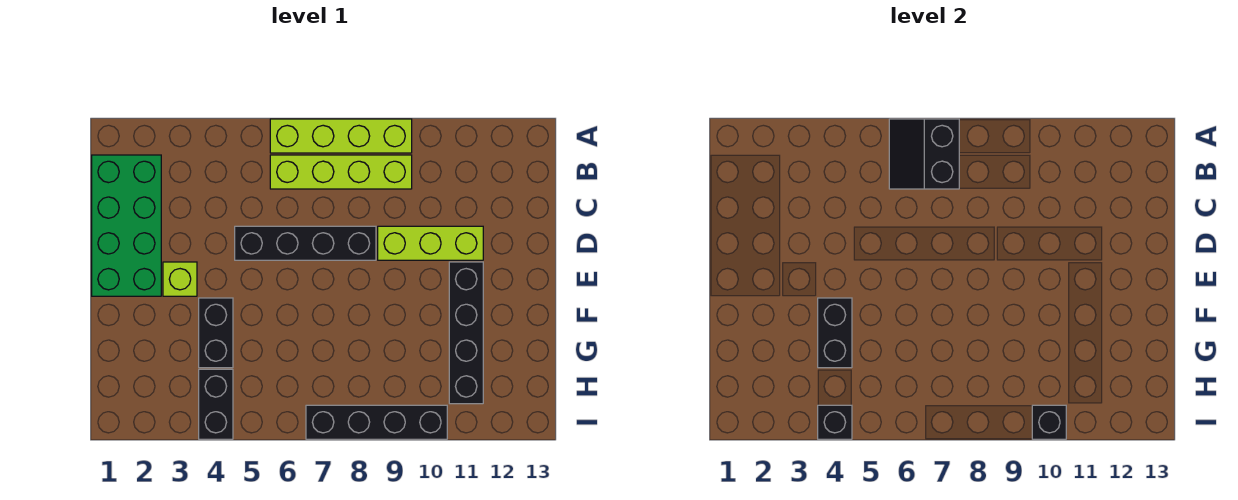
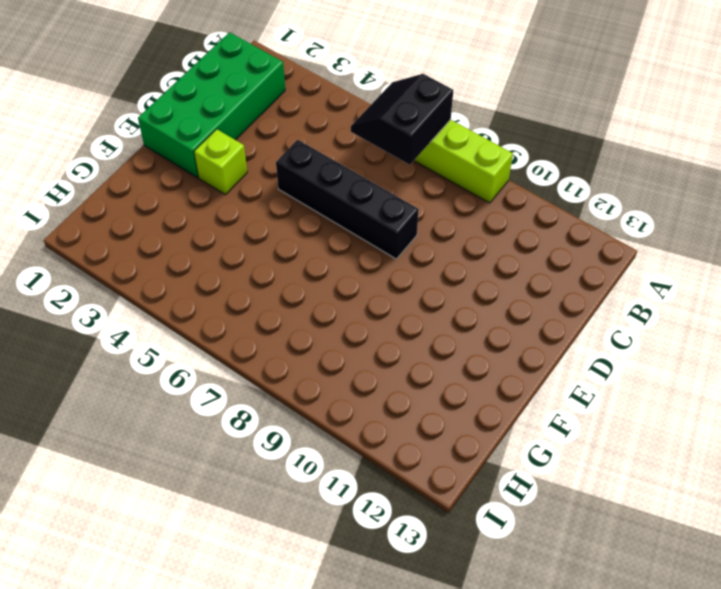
none -> lime brick B6:B9 level 1
none -> lime brick D9:D11 level 1
none -> black brick E11:H11 level 1

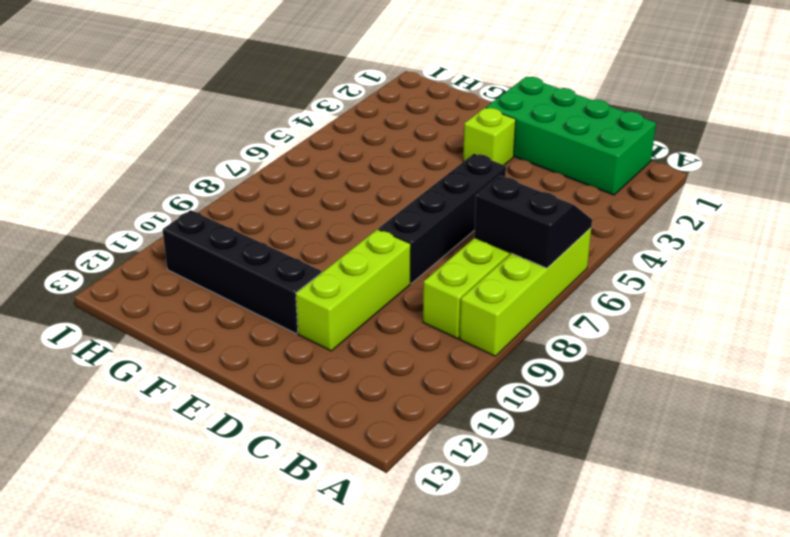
none -> black brick F4:G4 level 1
none -> black brick H4:I4 level 1
none -> black brick I7:I10 level 1

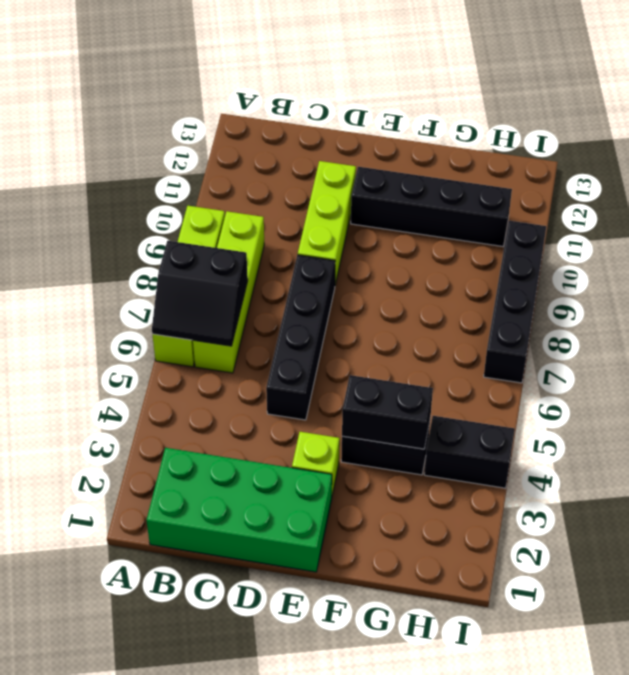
none -> black brick I4 level 2
none -> black brick I10 level 2

